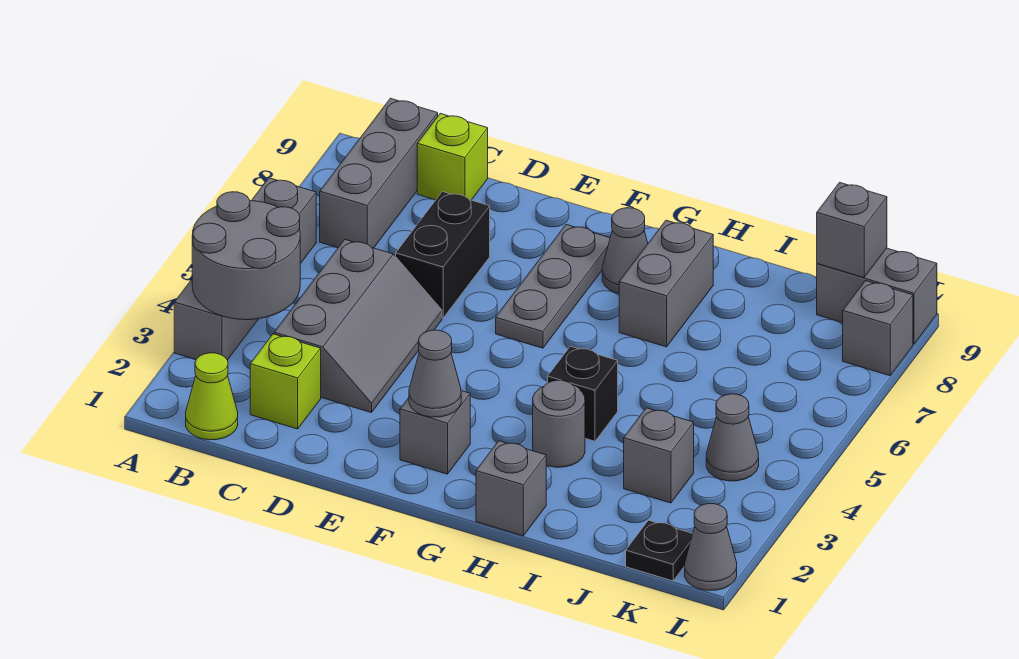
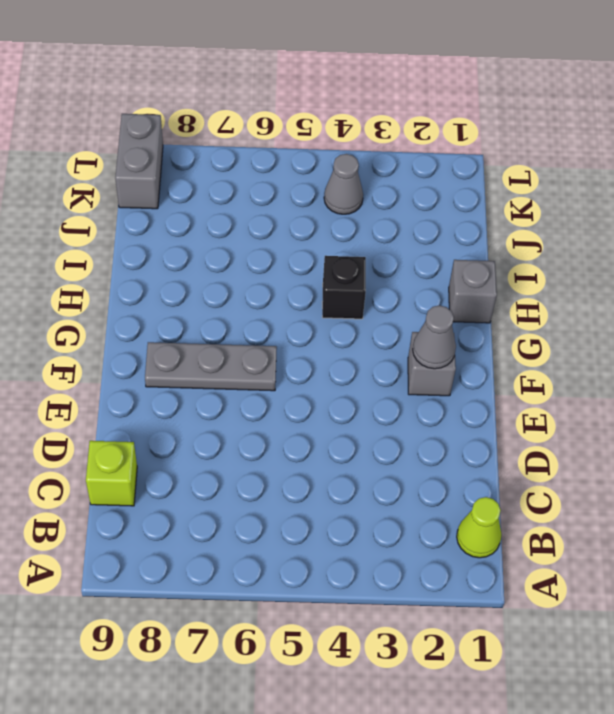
none -> grey brick A3:A6 level 1
none -> grey brick B7:B9 level 1
none -> lime brick C2 level 1

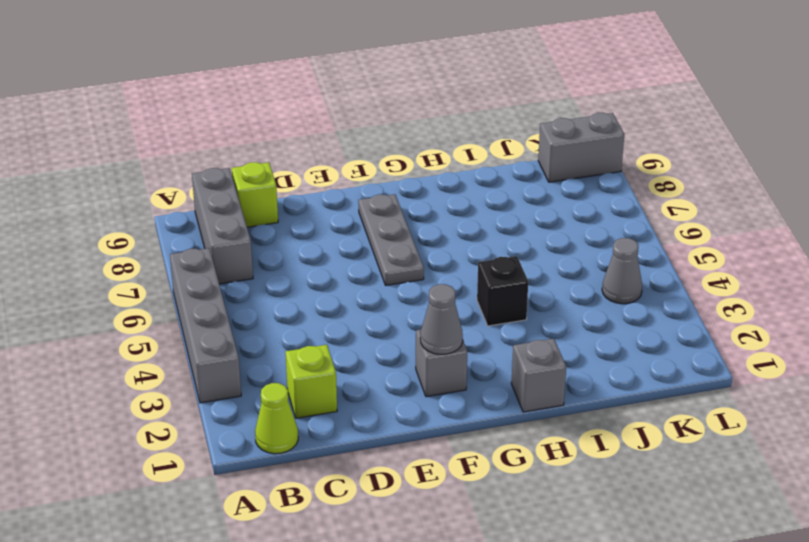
none -> grey slope C3:D5 level 1 top C
none -> black brick D6:D7 level 1
none -> grey cone G8 level 1

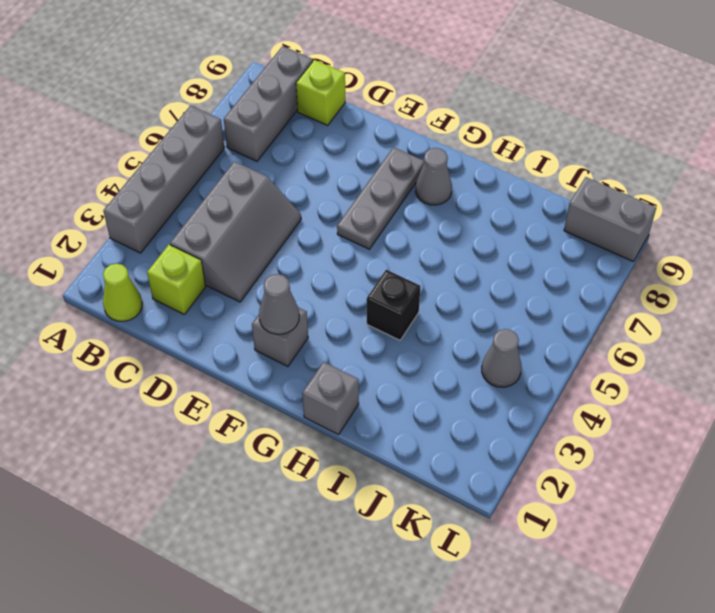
none -> black brick D6:D7 level 1
none -> grey round brick H3 level 1
none -> grey brick H7:H8 level 1

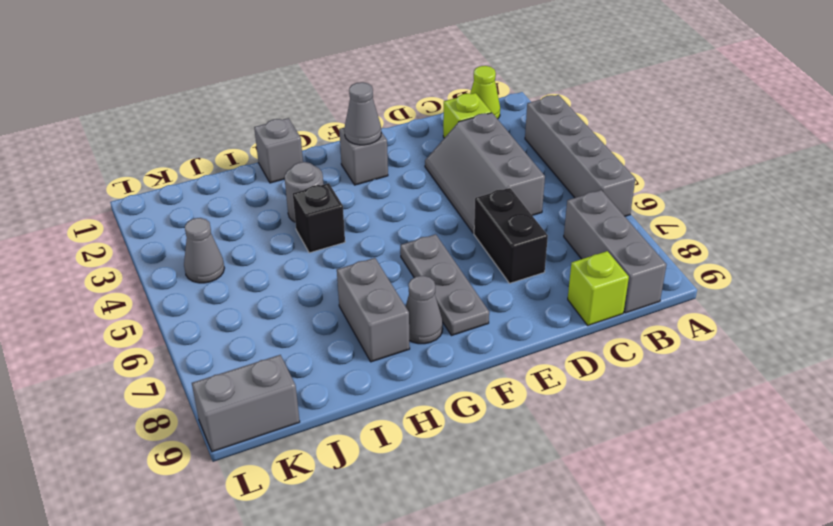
none -> grey brick J3 level 1
none -> black plate K1 level 1
none -> grey cone L1 level 1

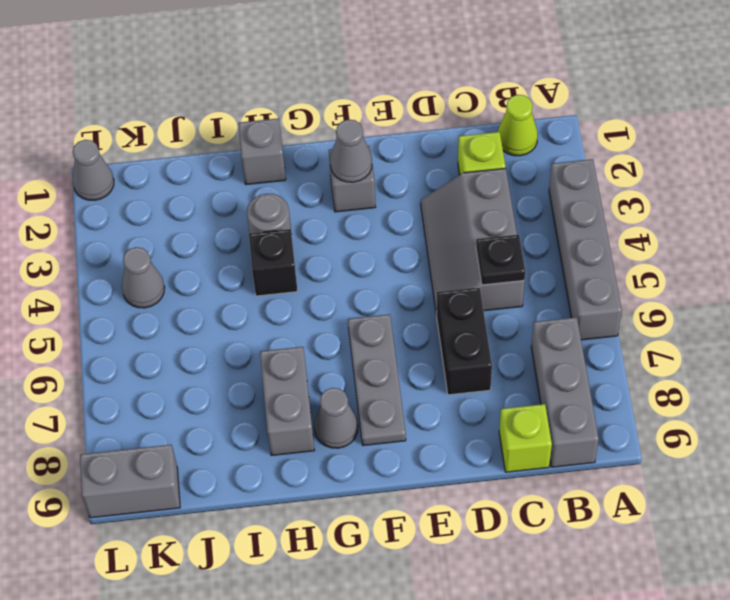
black plate C5 level 2 -> black plate K1 level 1
none -> grey brick J3 level 1
none -> grey brick L8 level 1
none -> grey round brick A3:B4 level 2

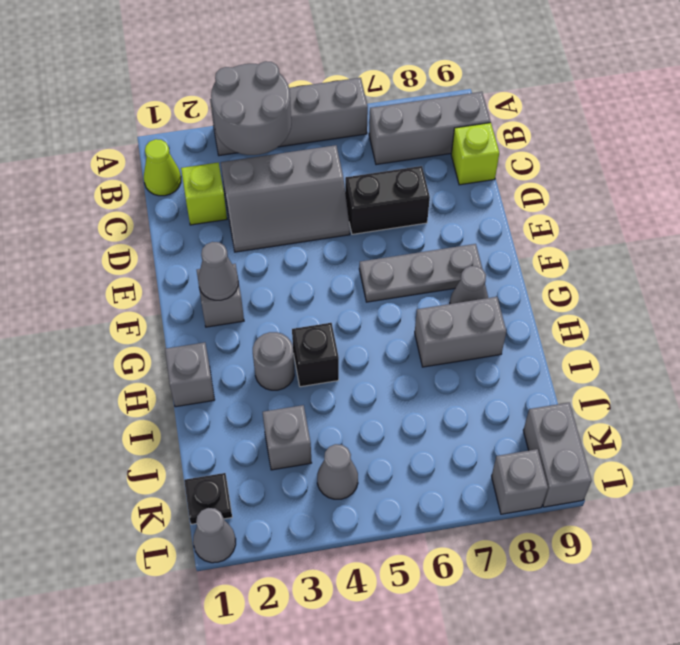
none -> grey brick K9 level 2

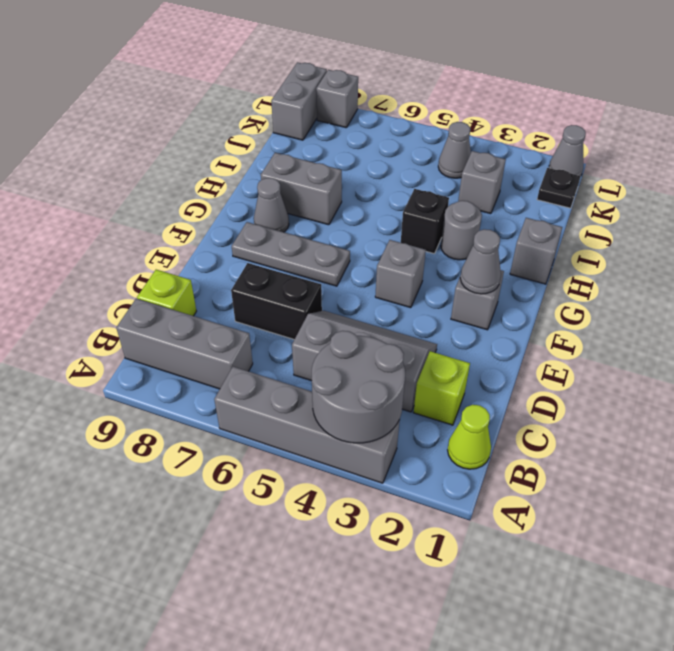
grey brick F4 level 1 -> grey brick K9 level 2

